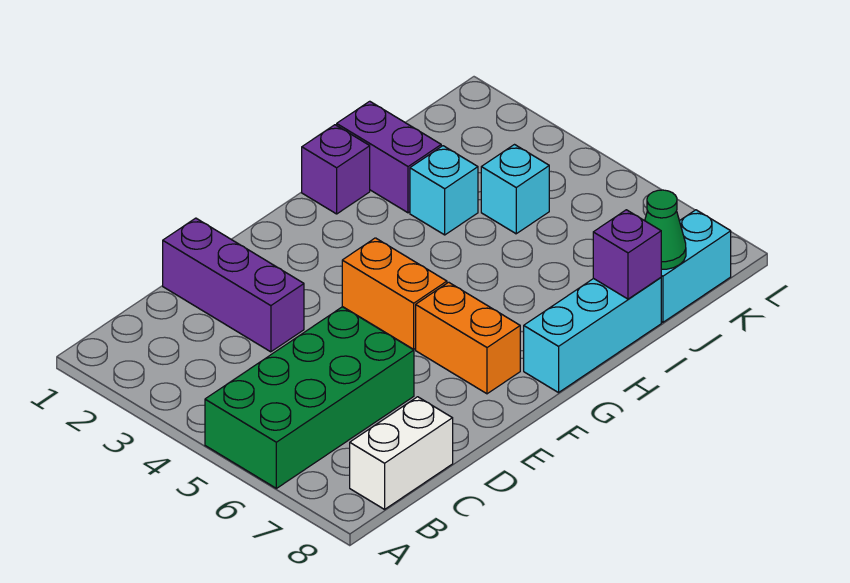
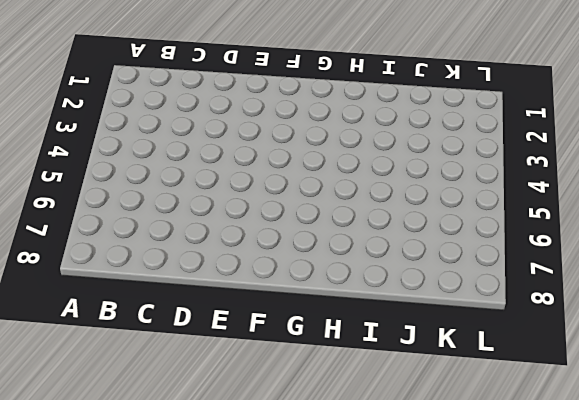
none -> green brick A5:D6 level 1
none -> white brick B8:C8 level 1
none -> purple brick D1:D3 level 1

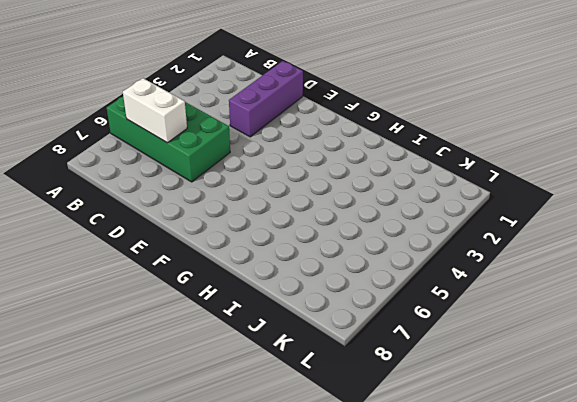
white brick B6:C6 level 2 -> white brick B8:C8 level 1
none -> orange brick F4:F5 level 1
none -> orange brick F6:F7 level 1
none -> cyan brick G8:I8 level 1

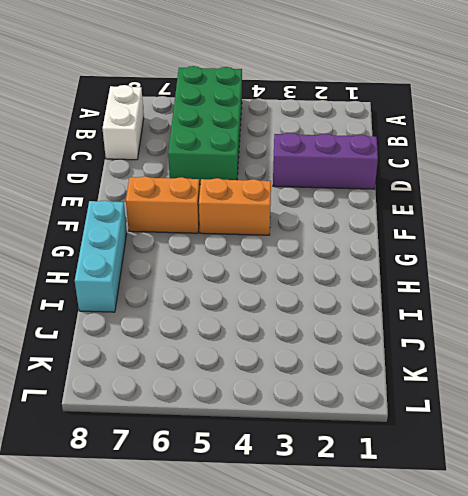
none -> purple brick H1 level 1
none -> purple brick I1:I2 level 1
none -> cyan brick I3 level 1

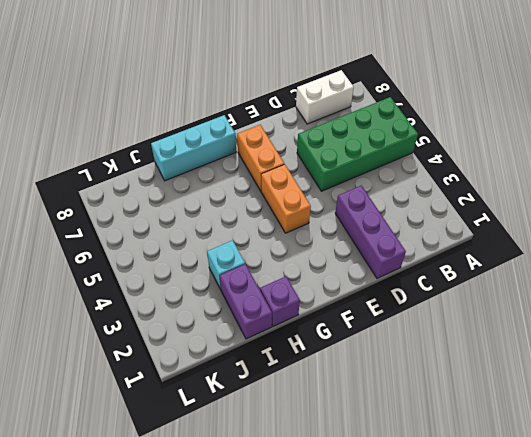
none -> cyan brick J4 level 1
none -> cyan brick J8:K8 level 1
none -> purple brick I8 level 2

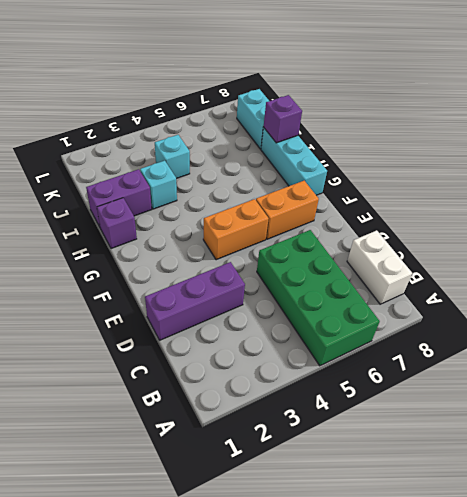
none -> green cone J8 level 2

